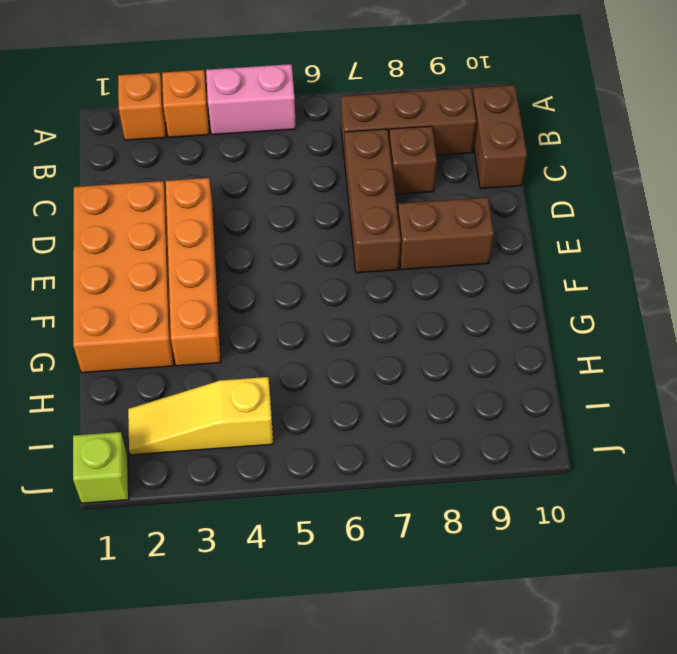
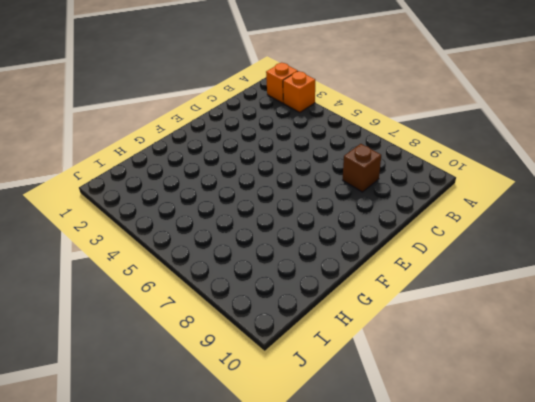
none -> pink brick A4:A5 level 1
none -> brown brick B7:B9 level 1
none -> brown brick B10:C10 level 1

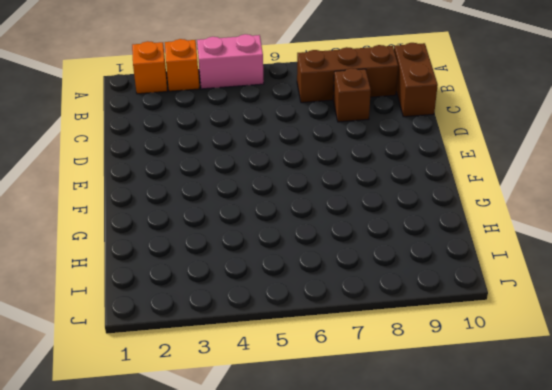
none -> brown brick C7:E7 level 1
none -> orange brick D1:G2 level 1
none -> orange brick D3:G3 level 1

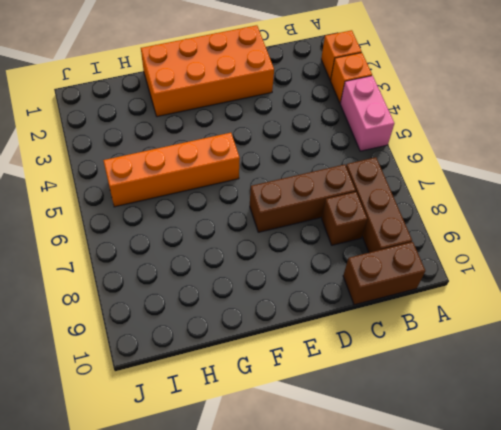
orange brick F5:I5 level 1 -> orange brick D3:G3 level 1
none -> brown brick E8:E9 level 1
none -> yellow slope I2:I4 level 1 top 4
none -> lime brick J1 level 1

